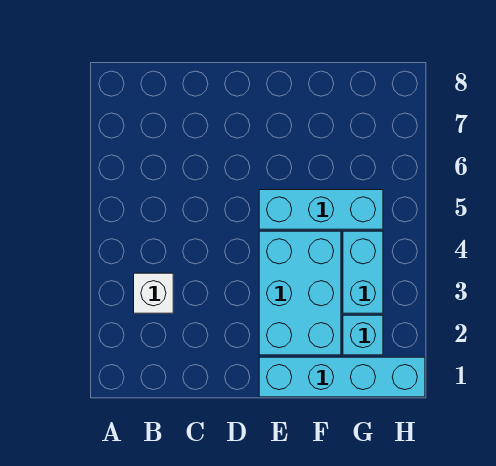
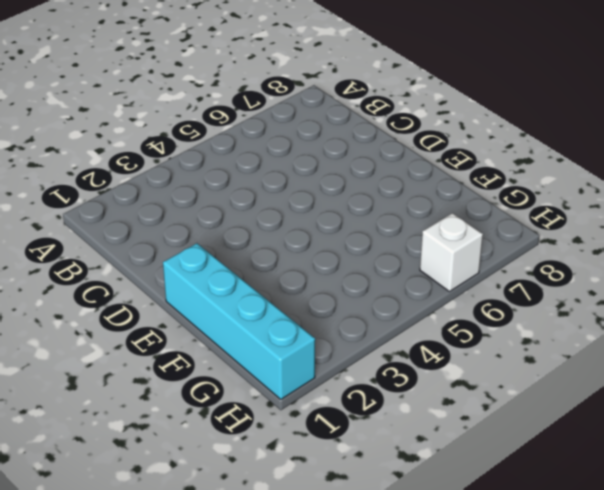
white brick H6 level 1 -> white brick B3 level 1
none -> cyan brick E2:F4 level 1
none -> cyan brick E5:G5 level 1

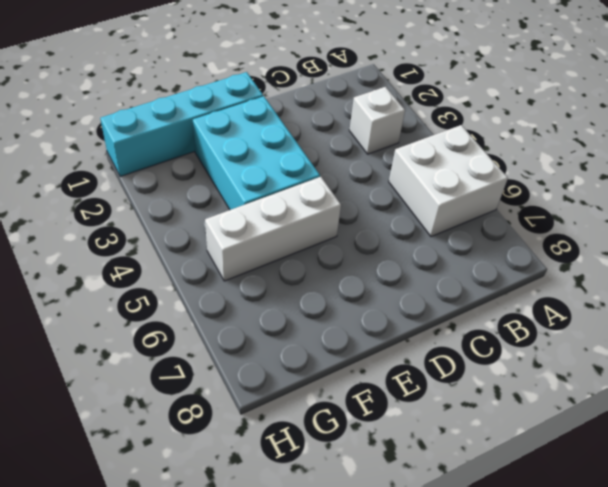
white brick A5:B6 level 1 -> none
white brick E5:G5 level 1 -> cyan brick E5:G5 level 1
none -> cyan brick G2 level 1
none -> cyan brick G3:G4 level 1

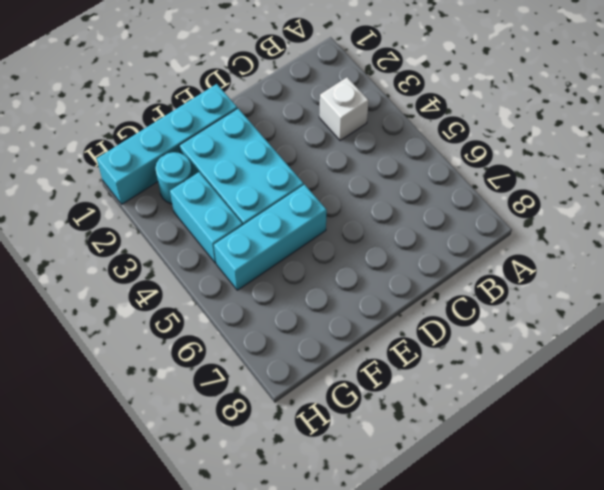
cyan round brick G2 level 1 -> cyan brick G2 level 1

